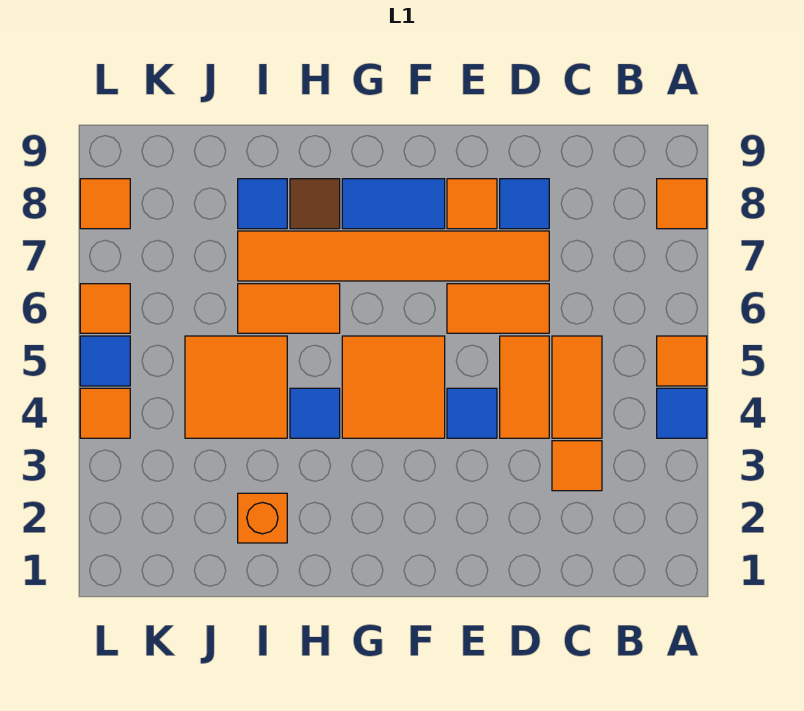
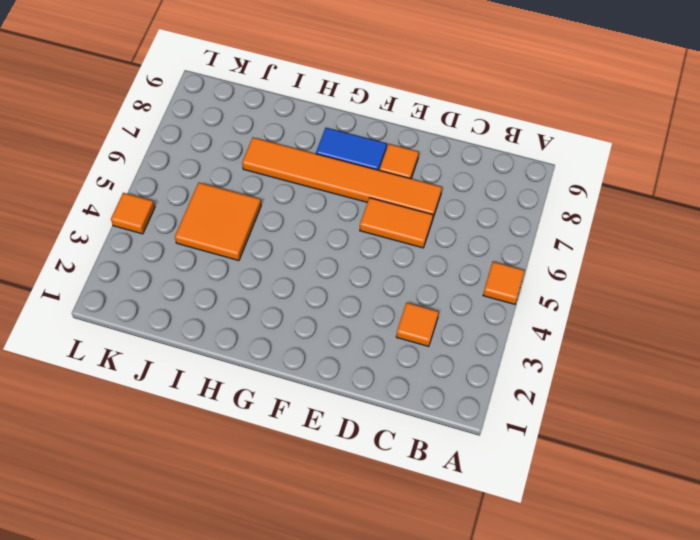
none -> blue tile A4 level 1
none -> orange tile A8 level 1
none -> orange tile C4:C5 level 1

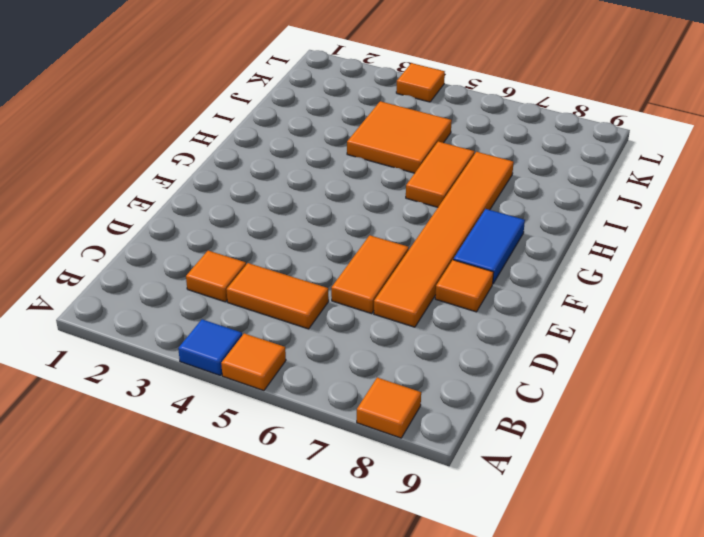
none -> orange tile D4:D5 level 1
none -> blue tile D8 level 1
none -> blue tile E4 level 1

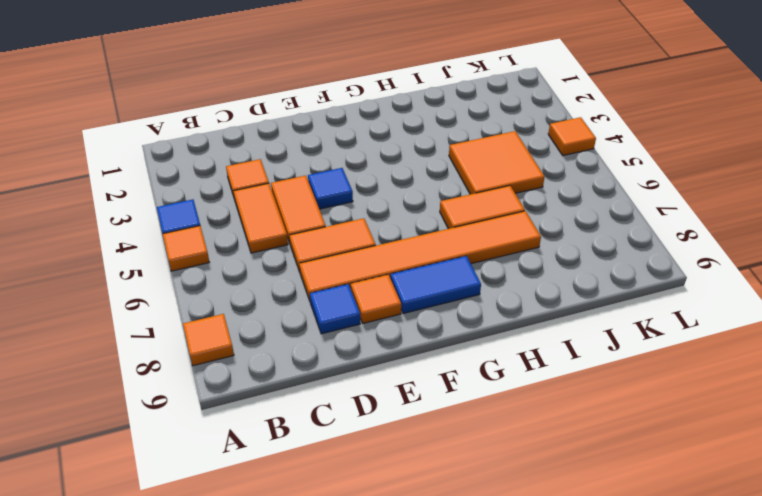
none -> orange tile F4:G5 level 1
none -> blue tile H4 level 1
none -> brown tile H8 level 1

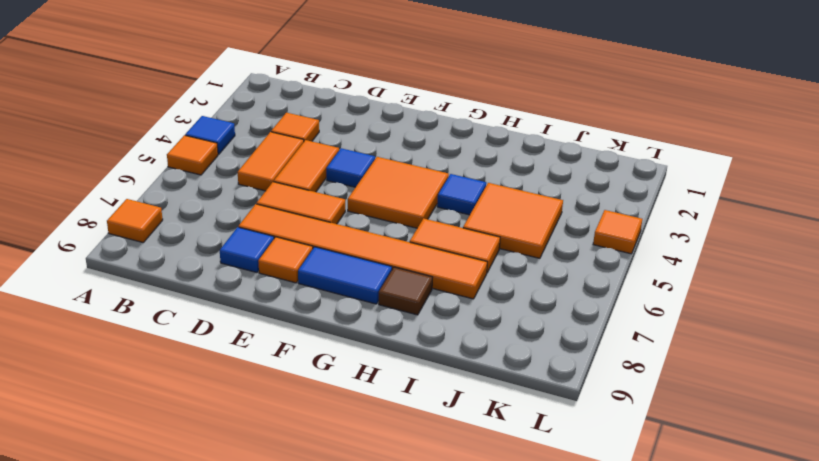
none -> orange brick I2 level 1
none -> blue tile I8 level 1
none -> blue tile L5 level 1

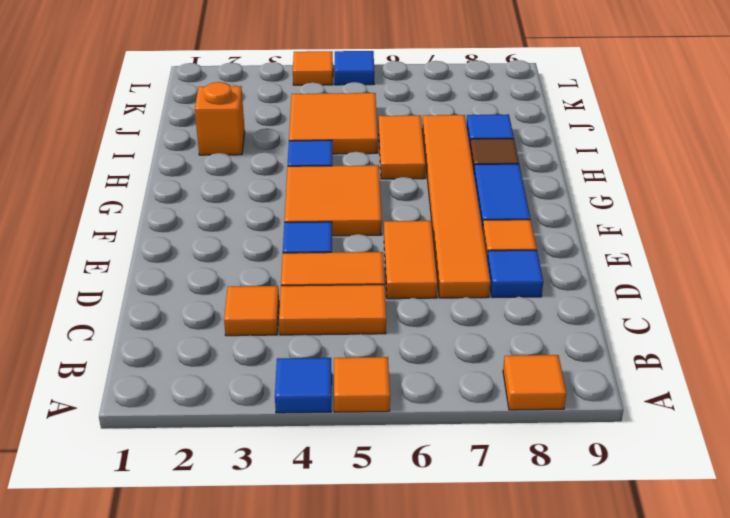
none -> orange tile L6 level 1
none -> orange tile L8 level 1

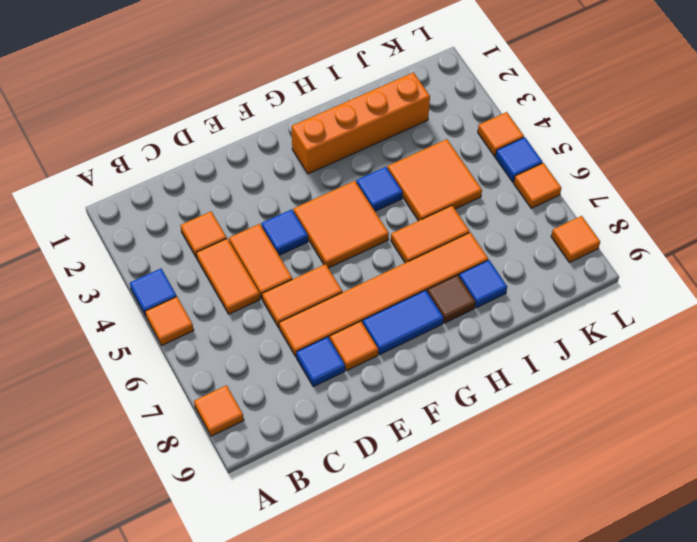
orange brick G2:J2 level 1 -> orange brick I2 level 1

